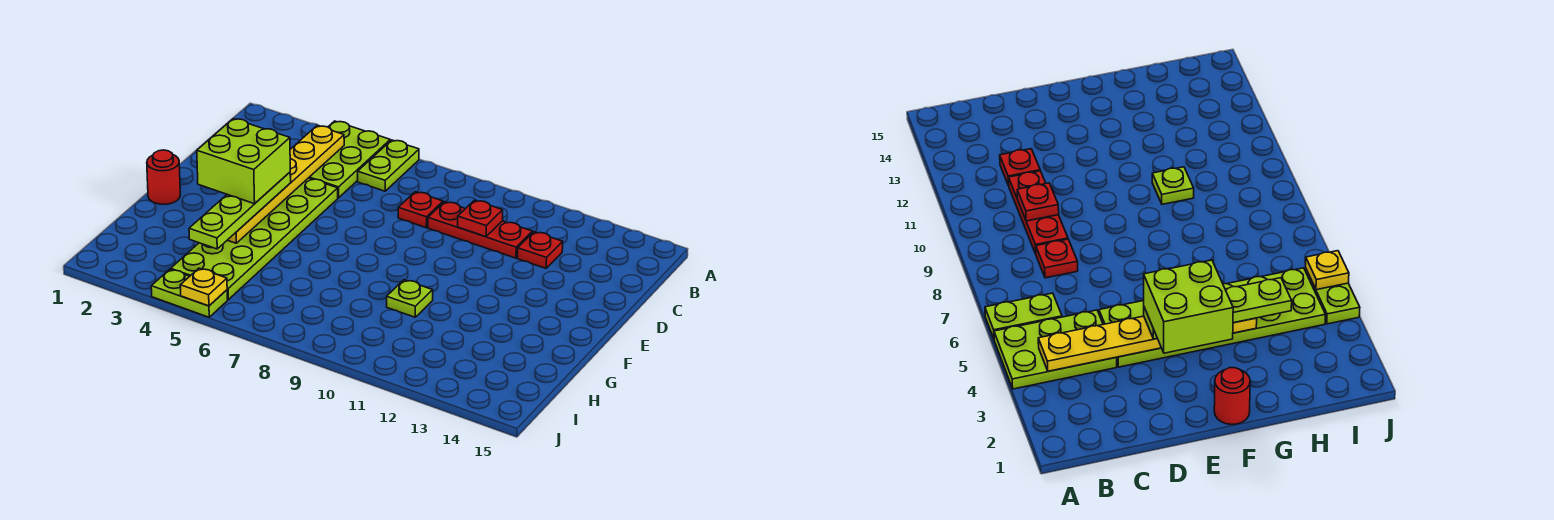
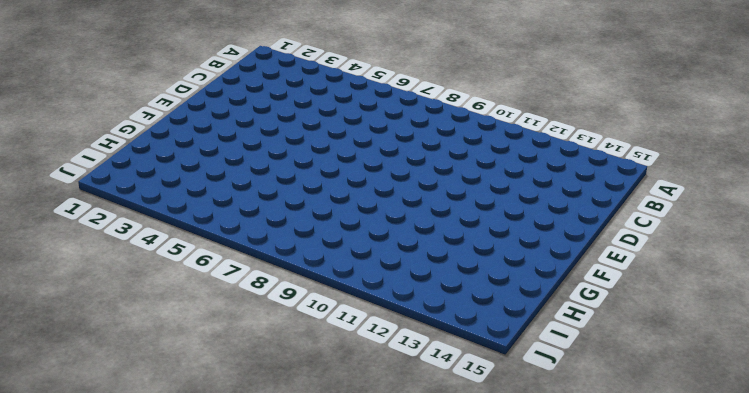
none -> lime plate A4:C5 level 1
none -> lime plate A6:B6 level 1
none -> red plate C8 level 1

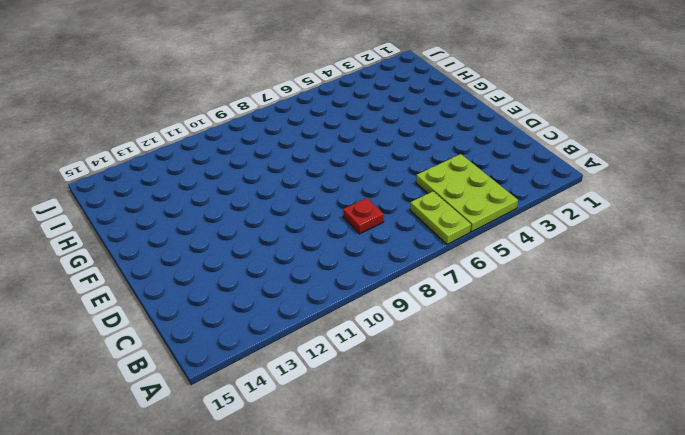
none -> red plate C9:C11 level 1
none -> red plate C12 level 1
none -> lime plate D4:I5 level 1

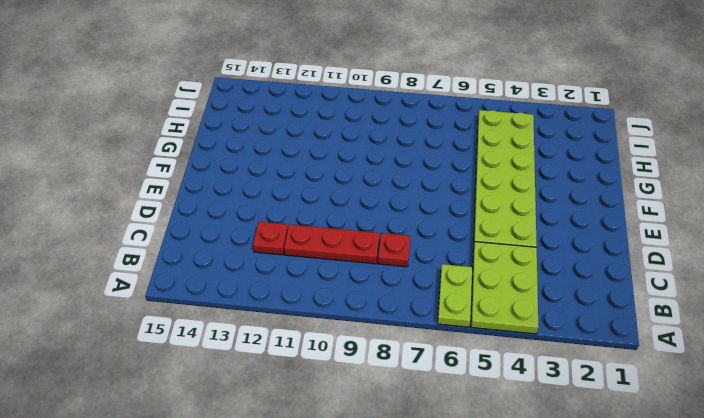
none -> red round brick F1 level 1
none -> lime plate G10 level 1
none -> lime plate J4:J5 level 1

